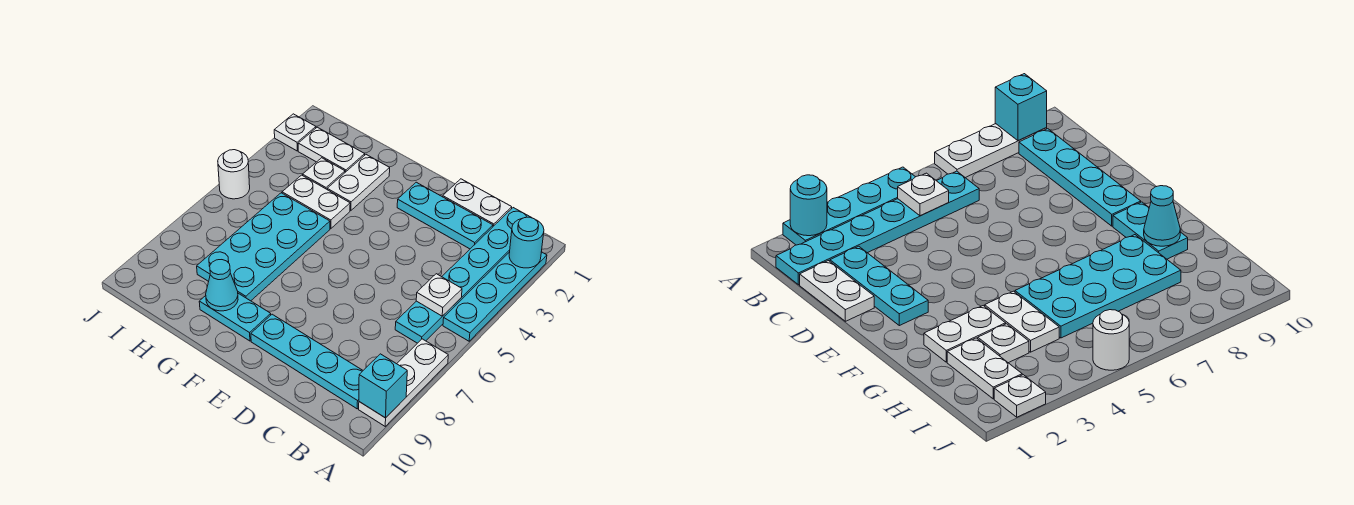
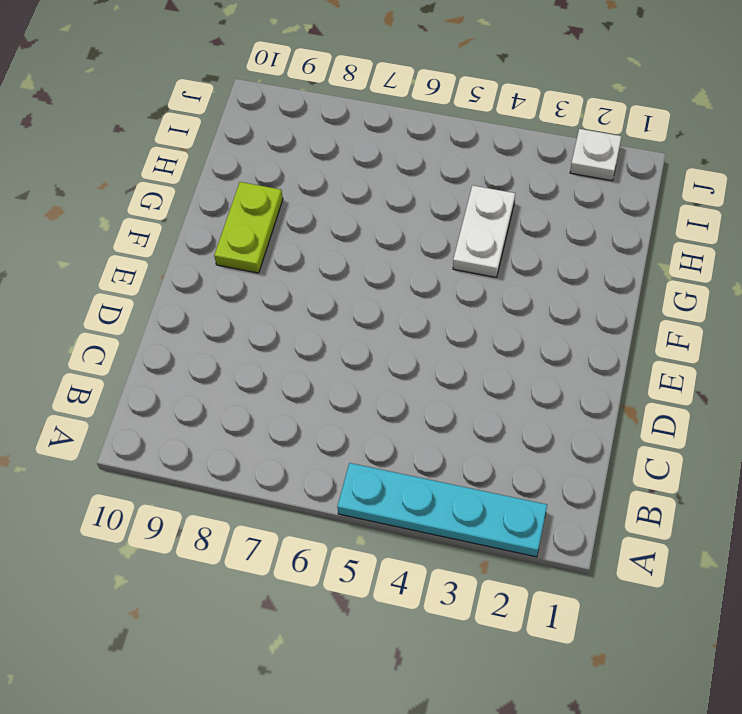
lime plate F9:G9 level 1 -> cyan plate F9:G9 level 1
none -> white plate A7:A9 level 1
none -> cyan plate B1:B6 level 1
none -> cyan plate B9:E9 level 1

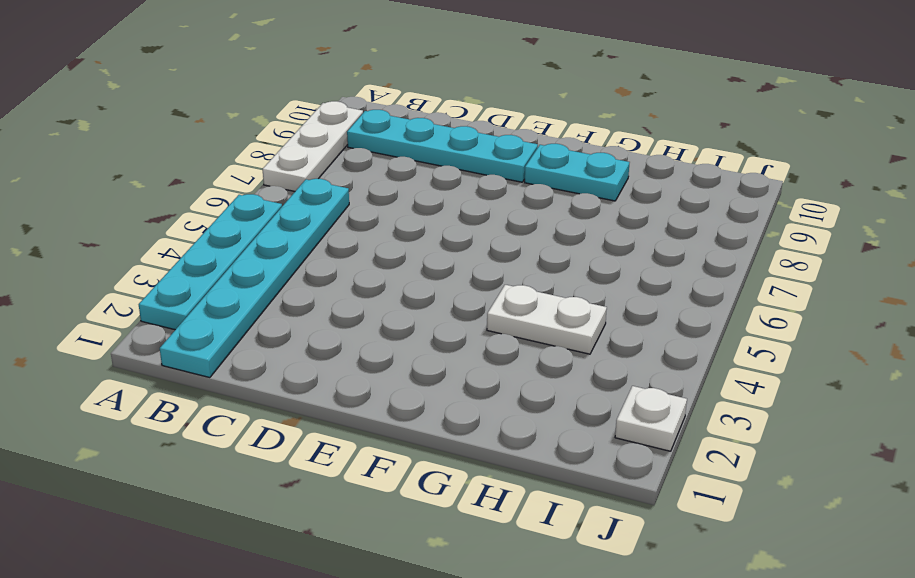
none -> white plate C1:D1 level 1
none -> cyan plate C2:E2 level 1
none -> white plate G2:G3 level 1

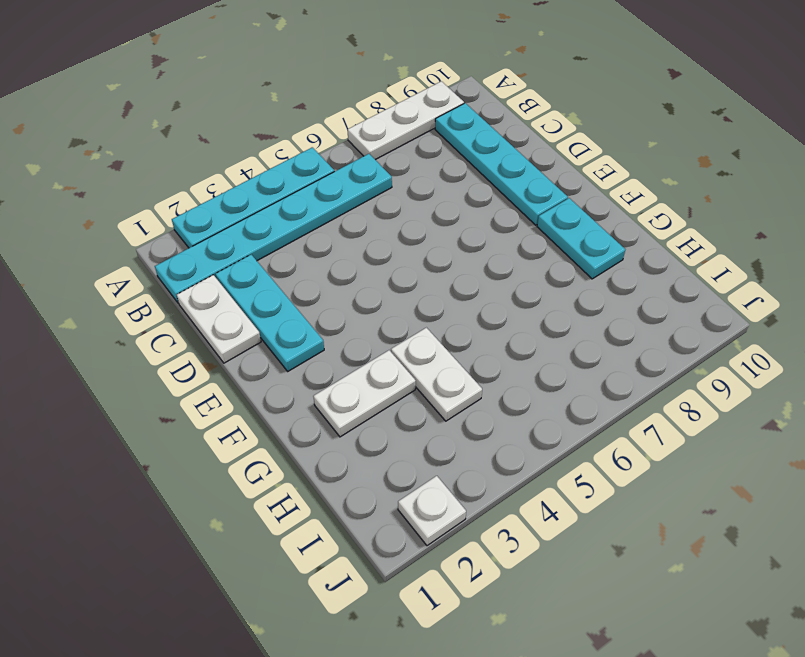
none -> cyan plate G5:H8 level 1
none -> white plate H2:I2 level 1
none -> white plate H3 level 1

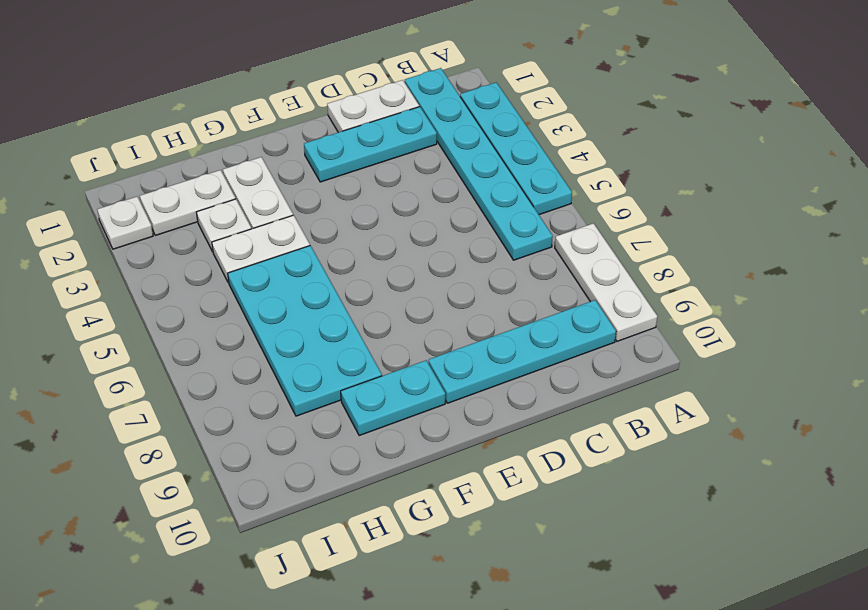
none -> white round brick J5 level 1
none -> cyan round brick A2 level 2
none -> cyan brick A9 level 2

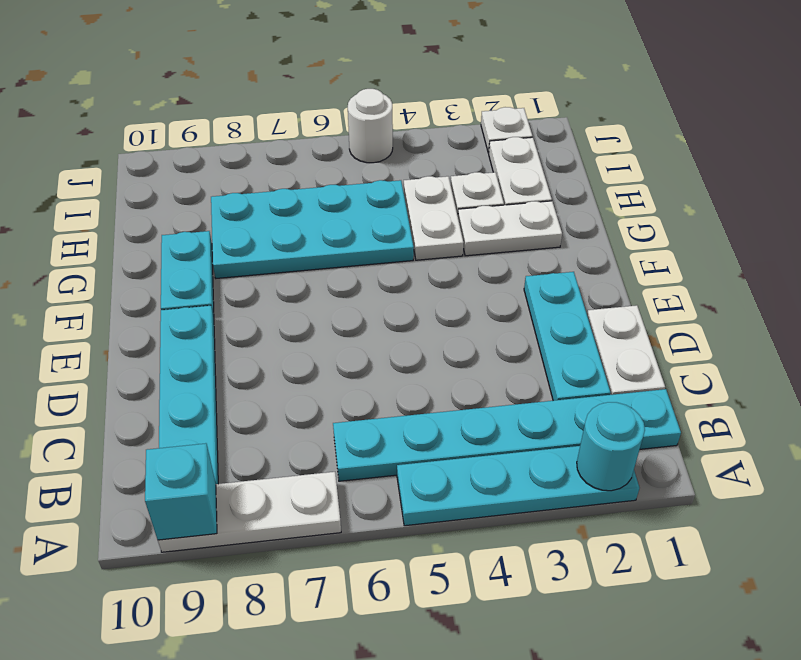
none -> white plate B5 level 2
none -> cyan cone G9 level 2

